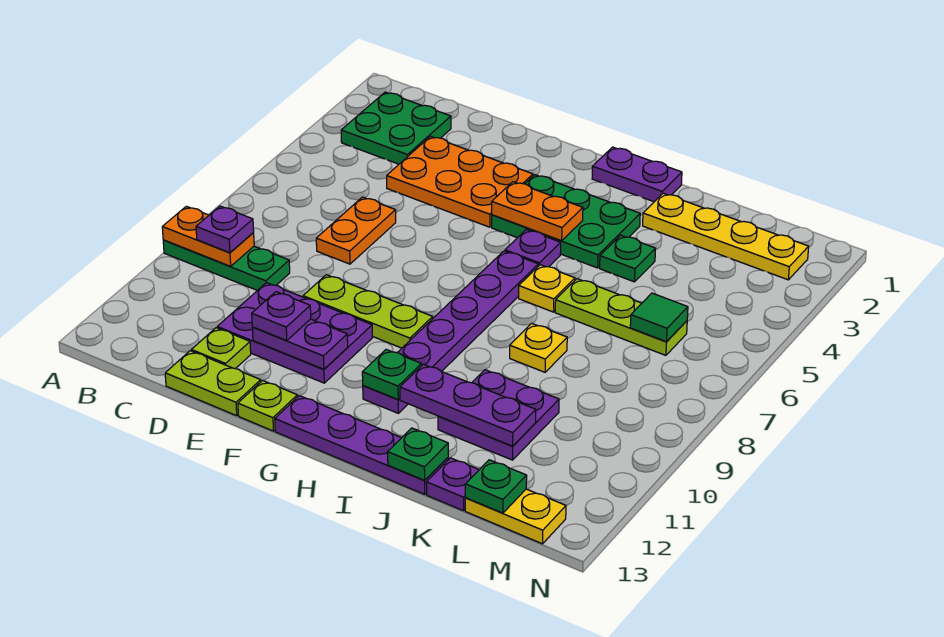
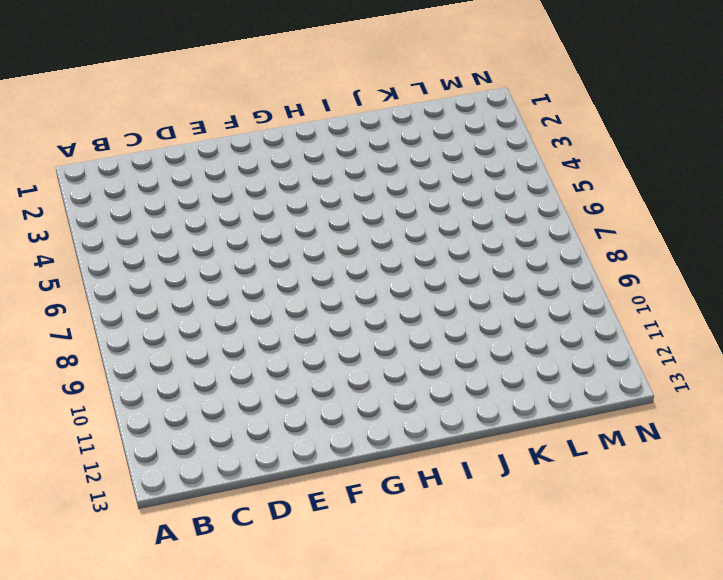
none -> green plate A9:C9 level 1
none -> green plate B2:C3 level 1
none -> orange plate D3:F4 level 1
none -> orange plate D6:D7 level 1

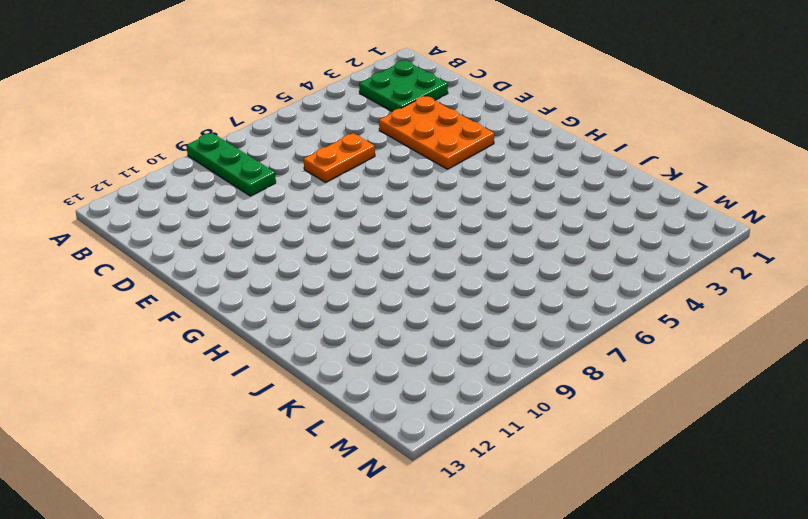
none -> purple plate D10:F11 level 1
none -> lime plate D12 level 1
none -> lime plate D13:E13 level 1
none -> lime plate E9:G9 level 1

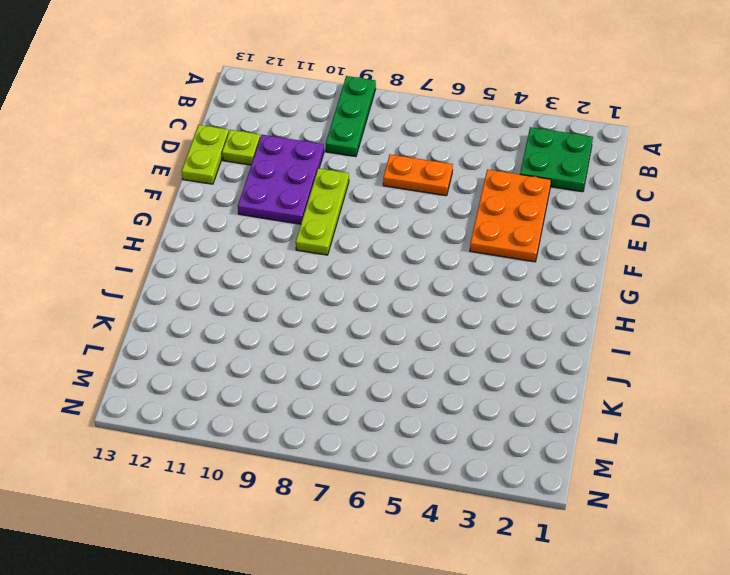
none -> lime plate F13 level 1
none -> green plate G3:I4 level 1
none -> purple plate G13:J13 level 1
none -> purple plate H1:I1 level 1

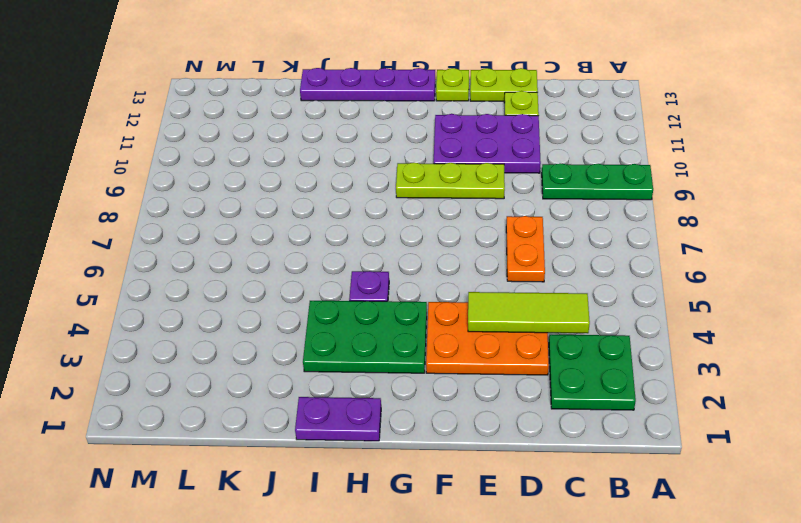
lime tile C4:E4 level 2 -> none
none -> purple plate H6:H11 level 1
none -> yellow plate I6 level 1
none -> yellow plate J2:M2 level 1
none -> green plate J4 level 1

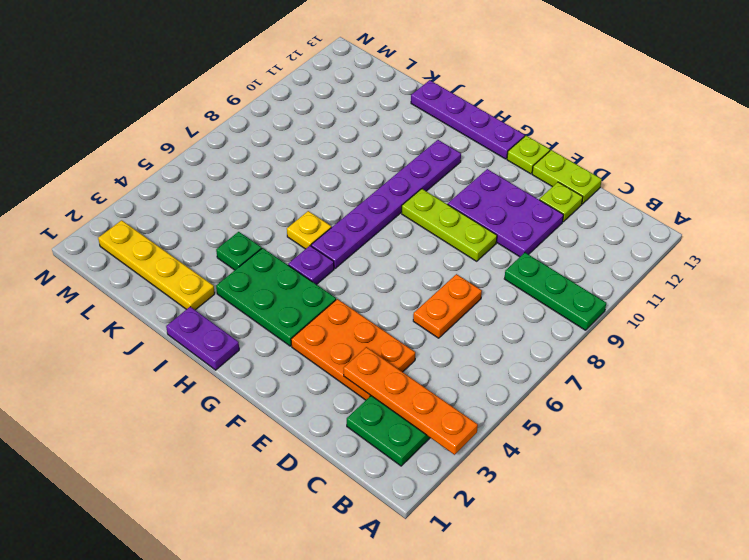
orange plate A3:D3 level 2 -> none
none -> lime plate J6:L6 level 1
none -> yellow plate J8 level 1
none -> purple plate J10:K11 level 1
none -> purple plate K13 level 1

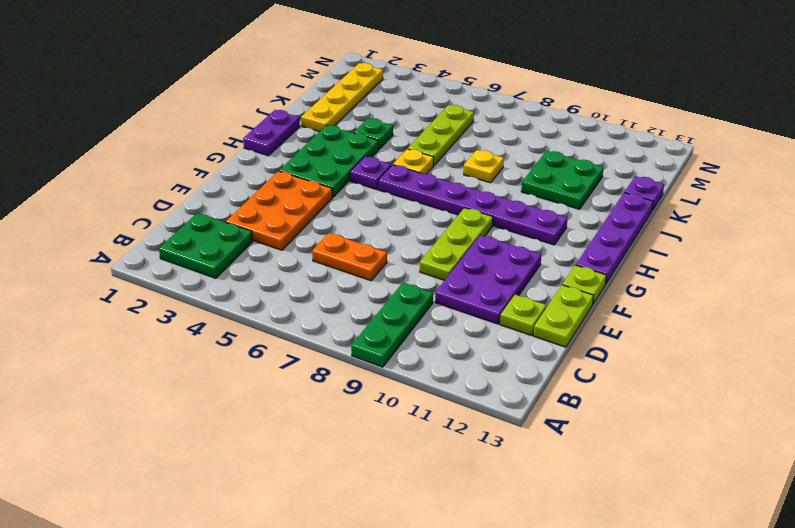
green plate J10:K11 level 1 -> purple plate J10:K11 level 1
none -> yellow plate L13:M13 level 1
none -> orange plate A9:B9 level 2
none -> purple plate E11:F11 level 2
none -> orange plate G4:H4 level 2

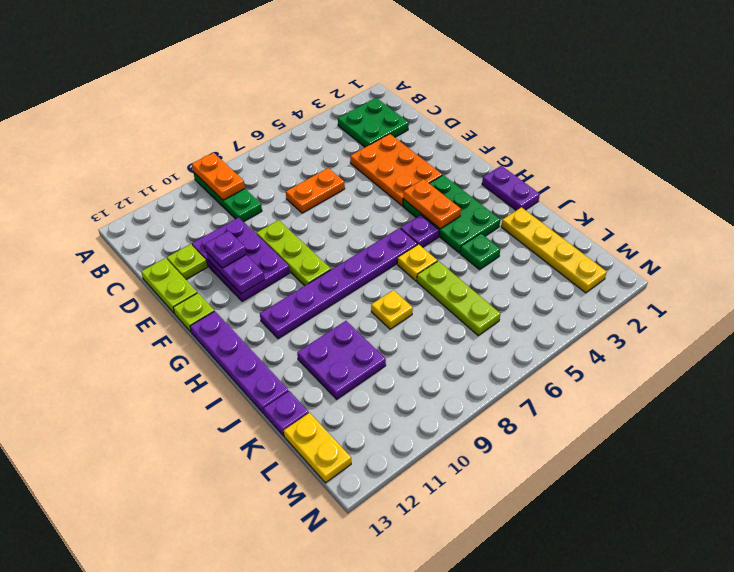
none -> green plate H11 level 2
none -> purple plate I11:K11 level 2
none -> green plate J13 level 2
none -> green tile L6 level 2

